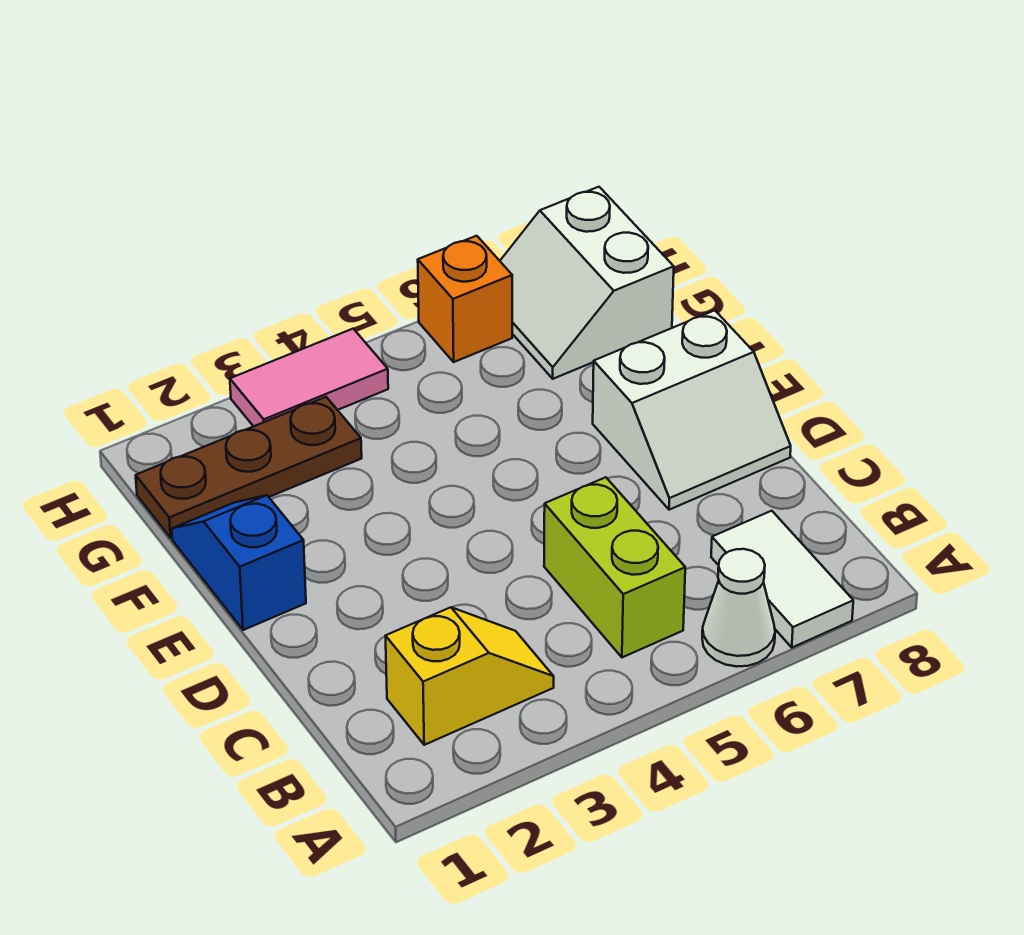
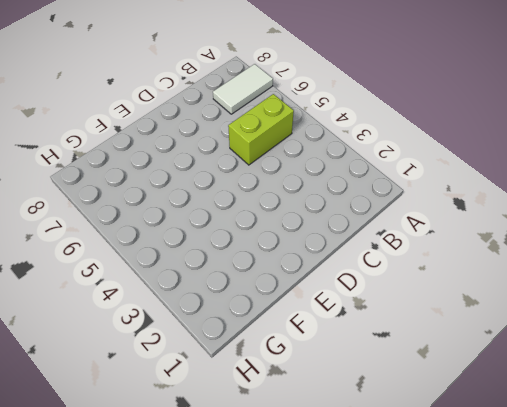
none -> white cone A6 level 1
none -> yellow slope B2:B3 level 1 top 2

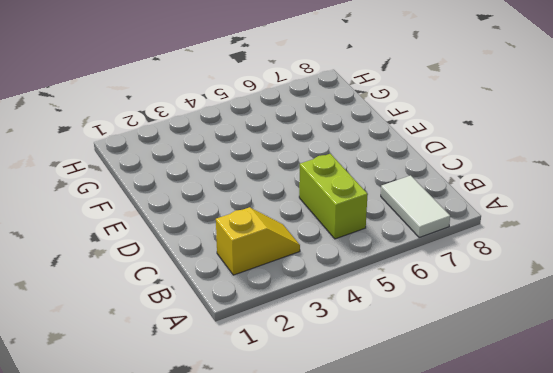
none -> white cone A6 level 1
none -> white slope D7:E8 level 1 top E

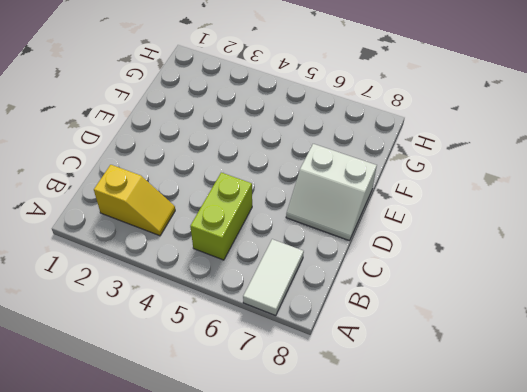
none -> white cone A6 level 1
none -> blue slope E1:F1 level 1 top E

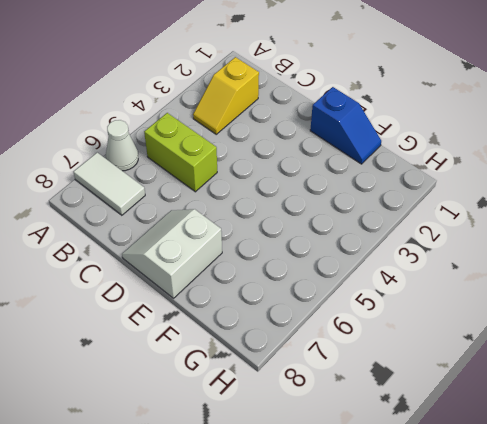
none -> brown plate G1:G3 level 1
none -> white slope G7:H8 level 1 top 8

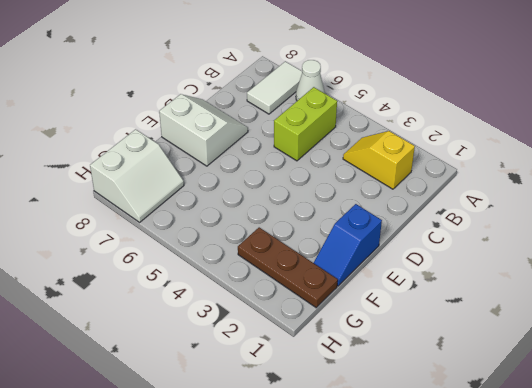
none -> pink tile H3:H4 level 1
none -> orange brick H6 level 1

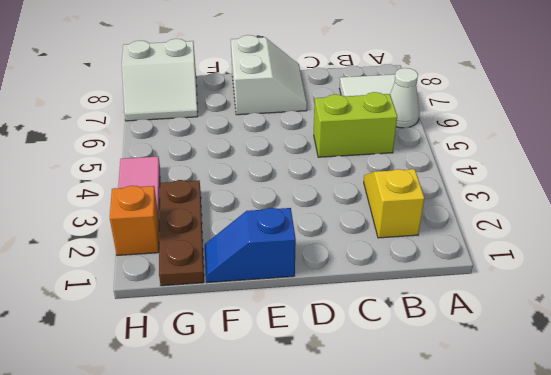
orange brick H2 level 1 -> orange brick H6 level 1

